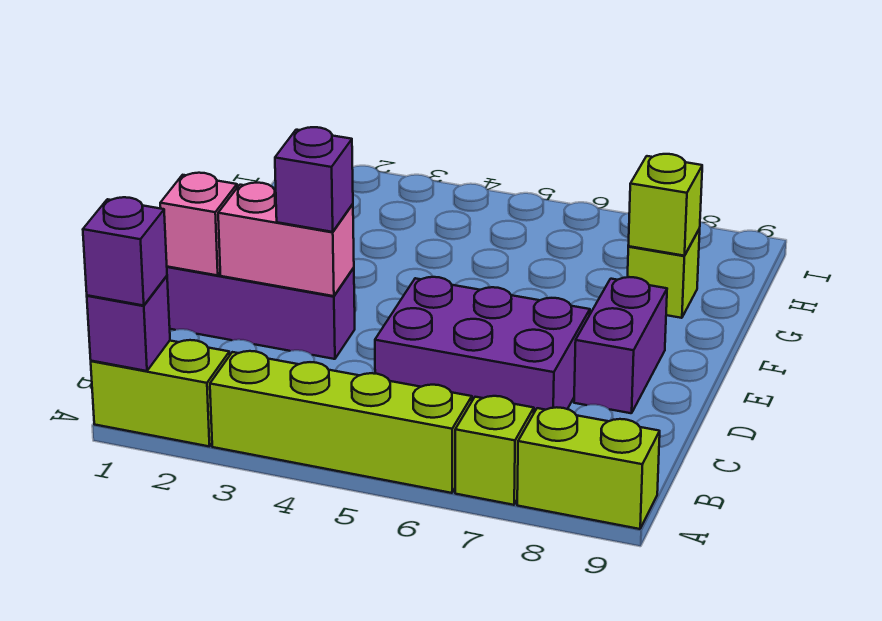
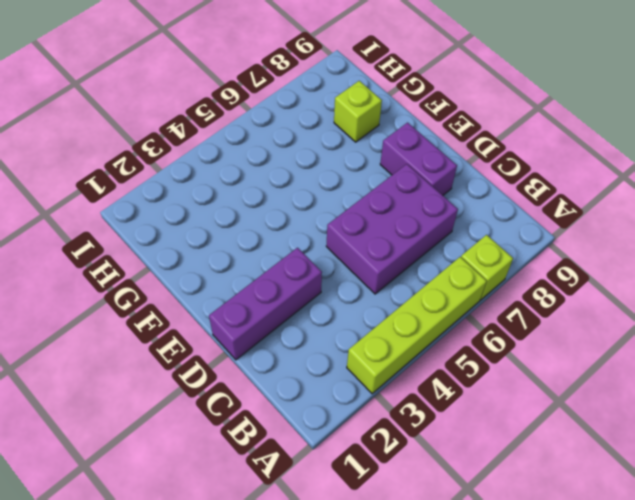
none -> lime brick A1:A2 level 1
none -> lime brick A8:A9 level 1
none -> purple brick A1 level 2

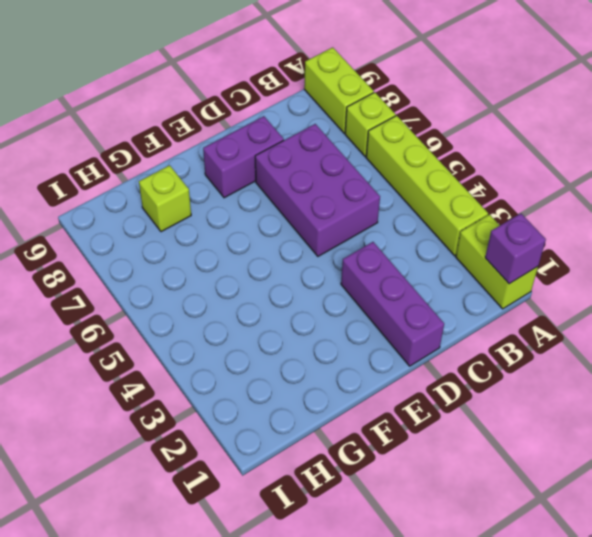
none -> pink brick D1 level 2
none -> pink brick D2:D3 level 2
none -> lime brick G8 level 2

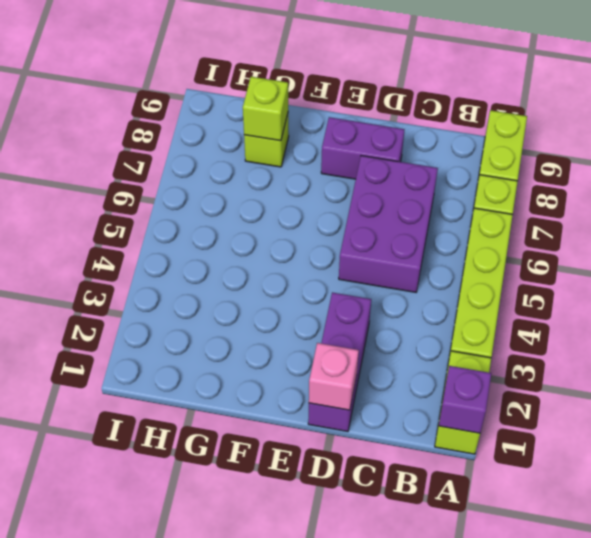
none -> pink brick D2:D3 level 2
none -> purple brick A1 level 3
none -> purple brick D3 level 3

